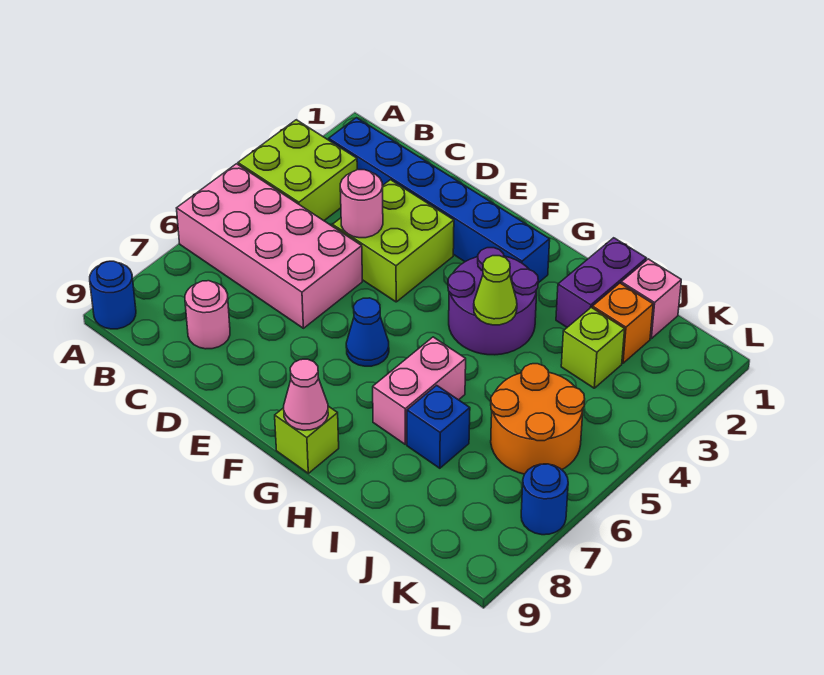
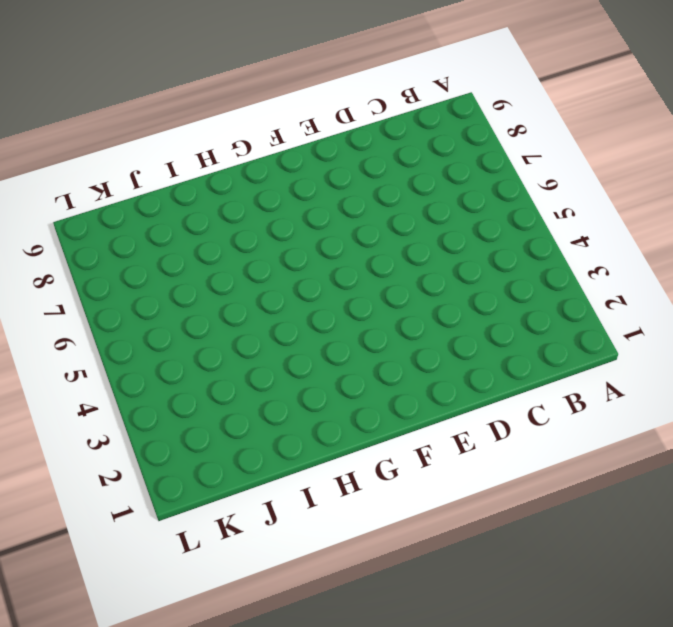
none -> lime brick A3:B4 level 1
none -> pink brick A5:D6 level 1
none -> blue round brick A9 level 1

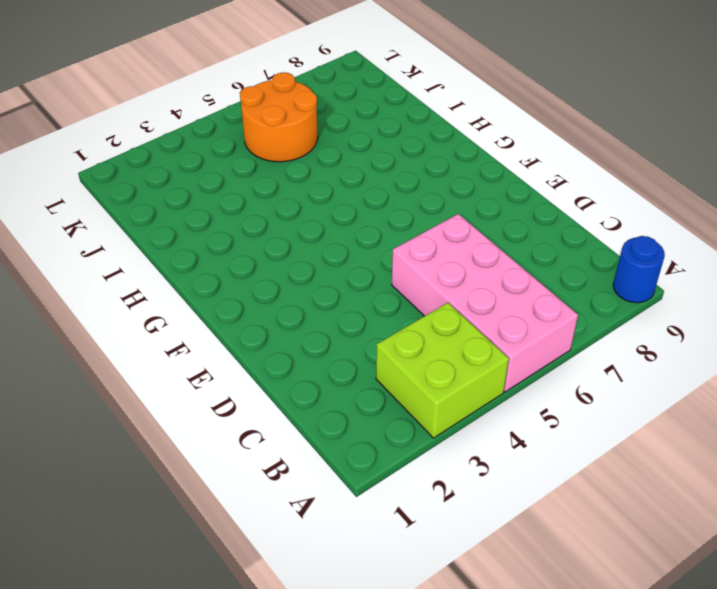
none -> blue brick B2:G2 level 1
none -> pink round brick C8 level 1
none -> lime brick D3:E4 level 1

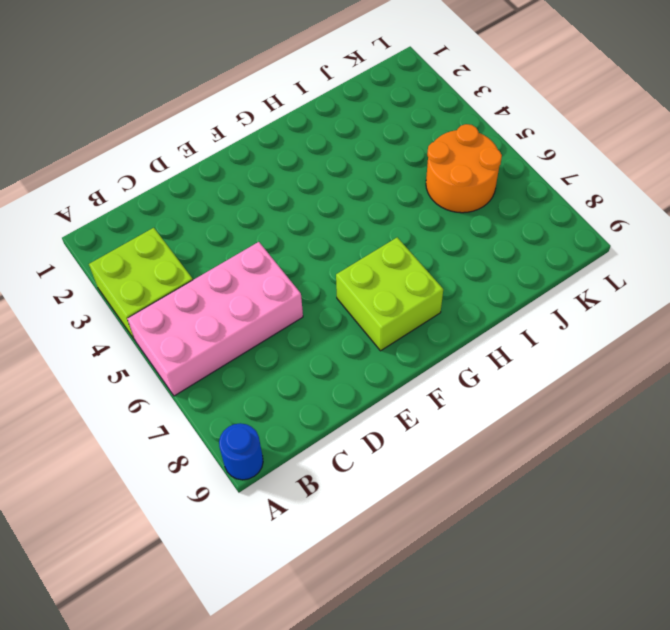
lime brick F7:G8 level 1 -> lime brick D3:E4 level 1
none -> blue brick B2:G2 level 1
none -> pink round brick C8 level 1
none -> blue cone F6 level 1

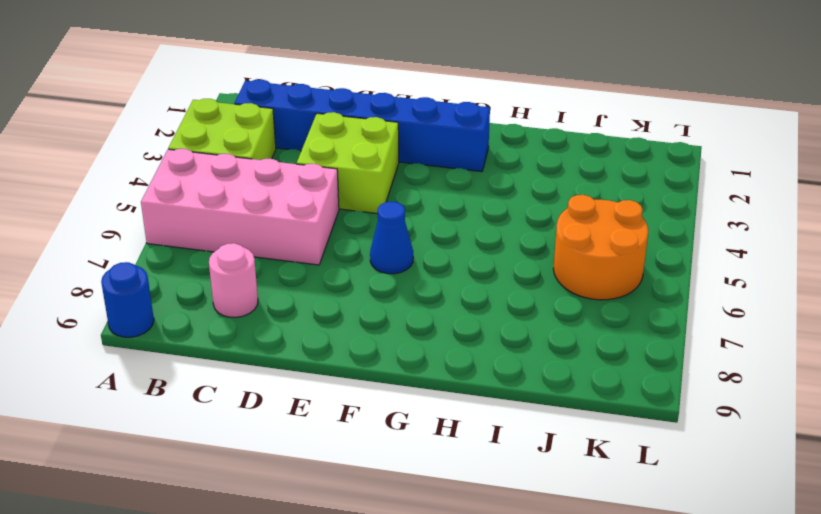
none -> purple round brick G3:H4 level 1
none -> lime brick G9 level 1
none -> pink brick H6:H7 level 1

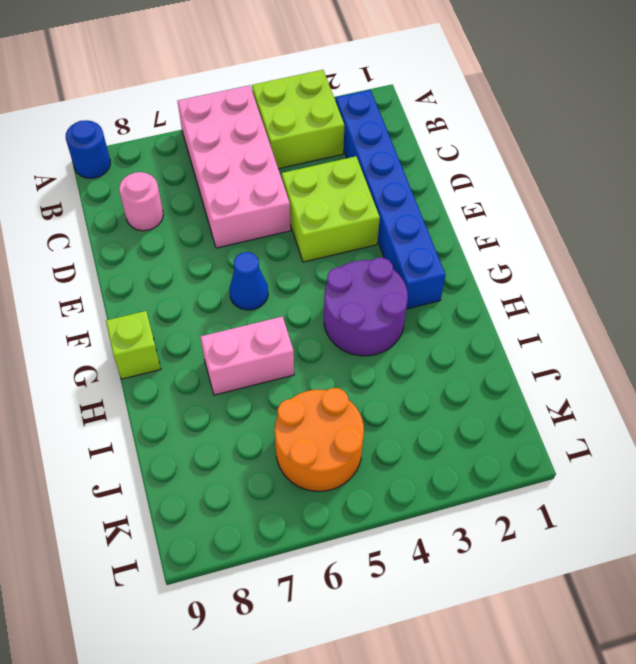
none -> purple brick I1:I2 level 1
none -> blue brick I7 level 1
none -> pink brick J1 level 1

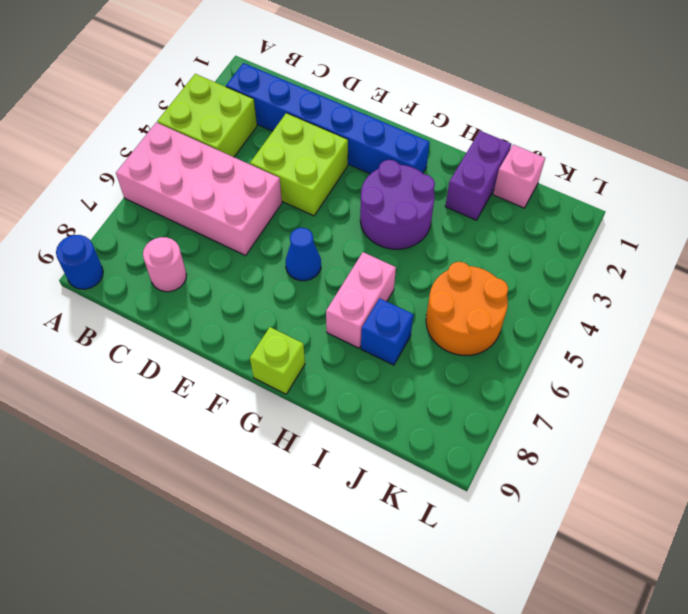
none -> orange brick J2 level 1
none -> lime brick J3 level 1
none -> blue round brick L7 level 1

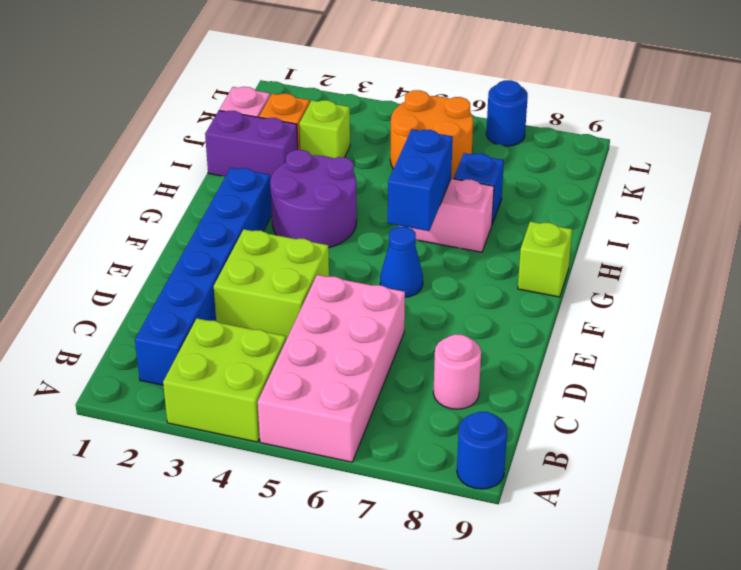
blue brick G6:H6 level 2 -> none
none -> pink round brick D4 level 2
none -> pink cone G9 level 2
none -> lime cone H4 level 2

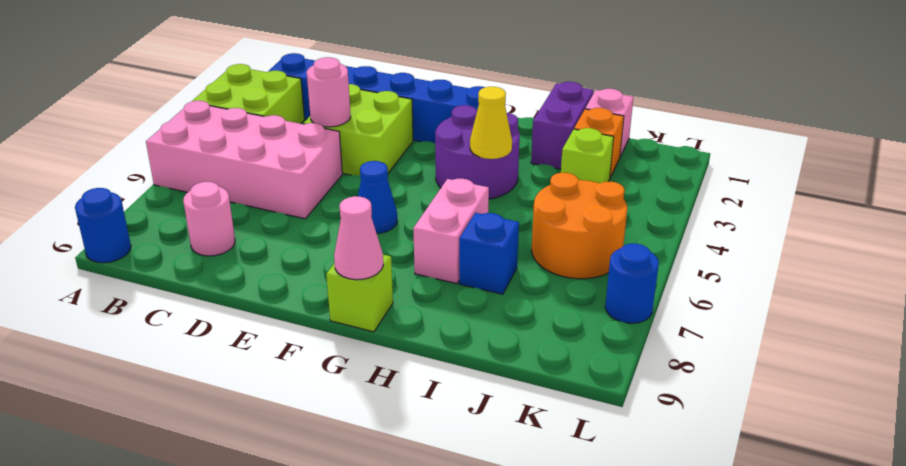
yellow cone H4 level 2 -> lime cone H4 level 2

